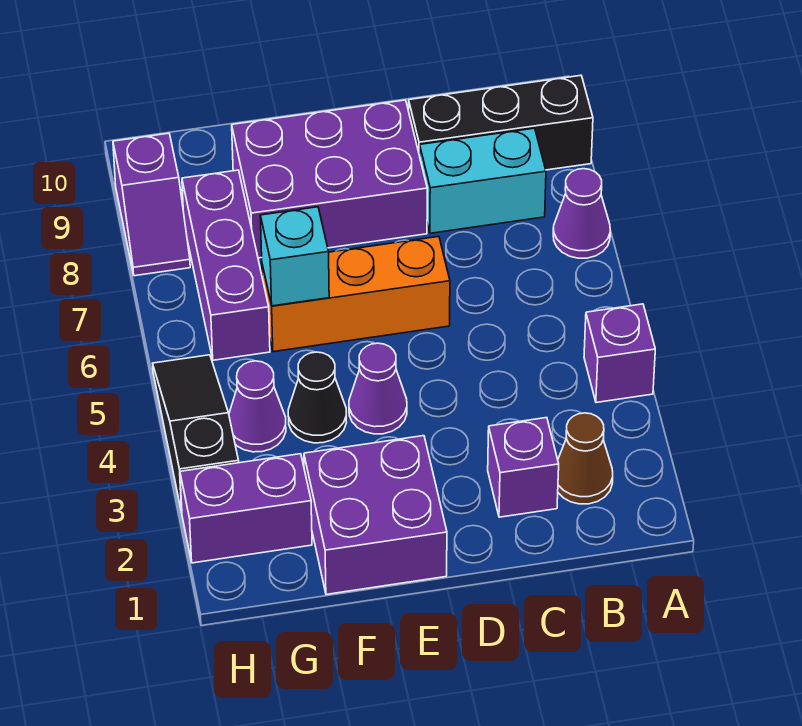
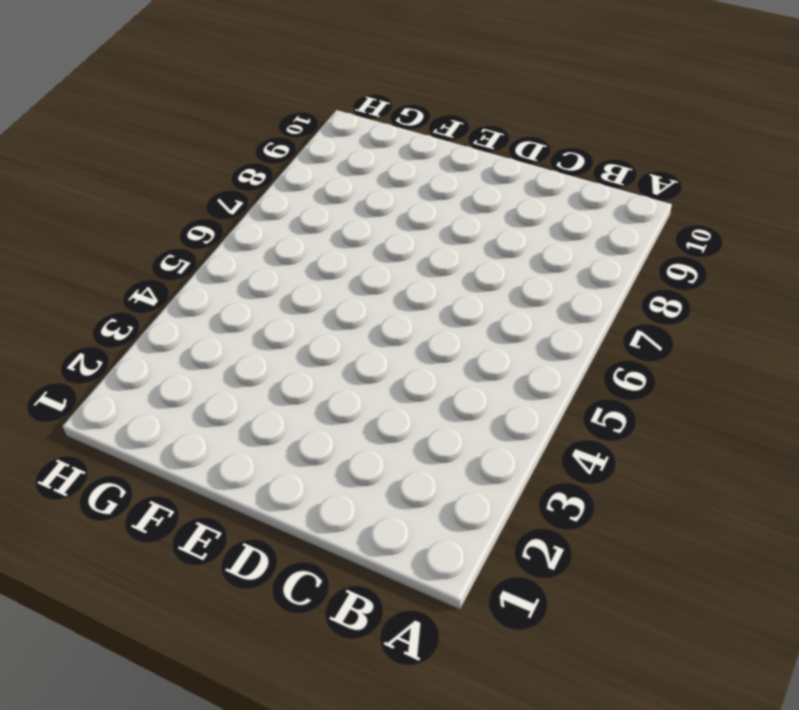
none -> purple brick A4 level 1
none -> purple cone A7 level 1
none -> black brick A9:C9 level 1

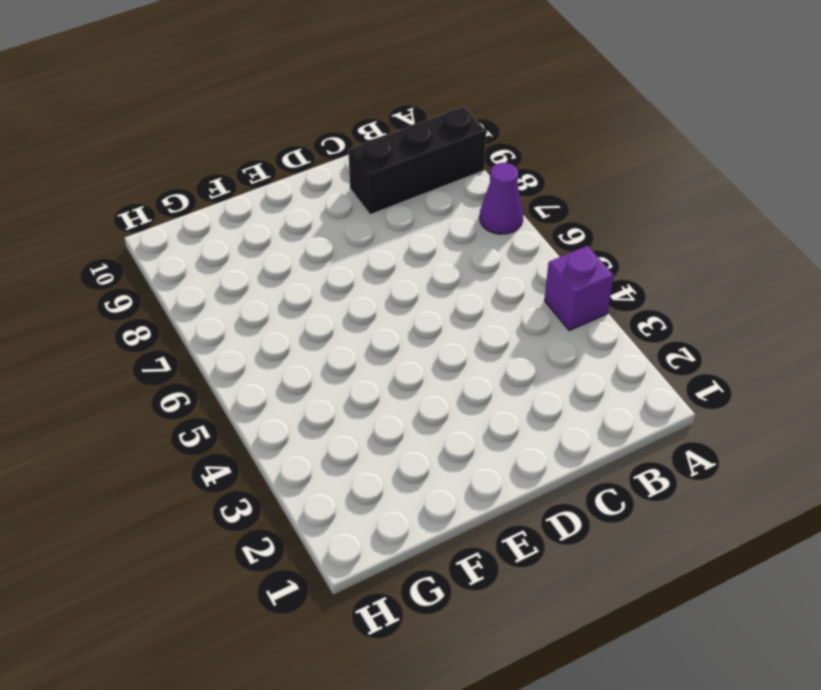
none -> brown cone B2 level 1
none -> cyan brick B8:C8 level 1
none -> purple brick C2 level 1

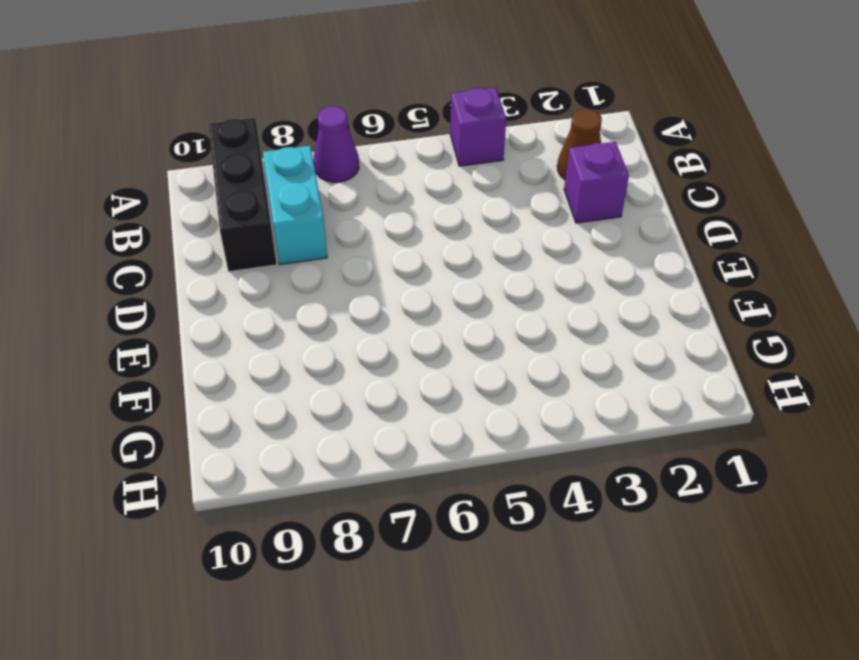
none -> orange brick D6:F6 level 1
none -> purple brick D8:F9 level 1
none -> purple brick E1:F2 level 1

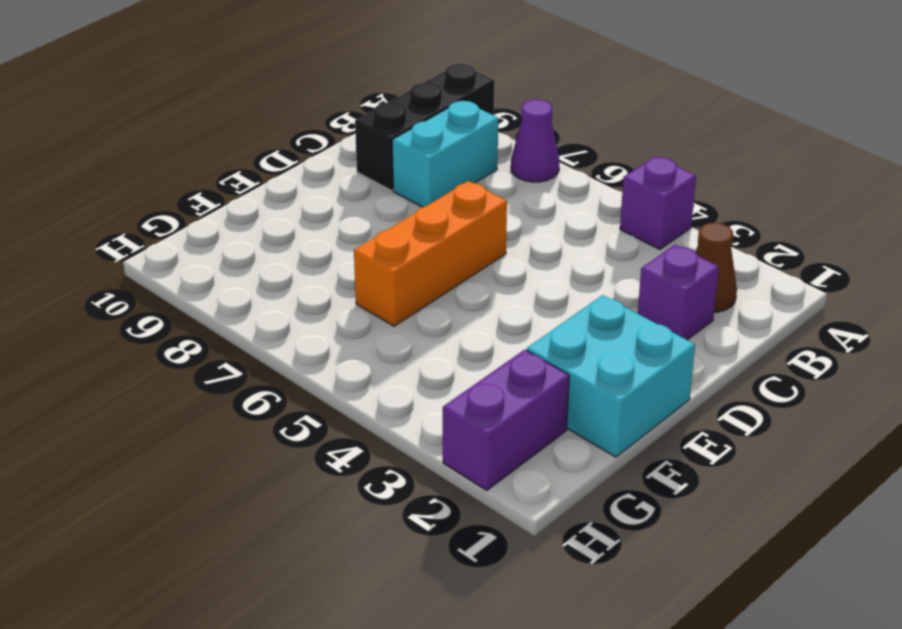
cyan brick E1:F2 level 1 -> purple brick E1:F2 level 1
none -> purple brick D8:F9 level 1
none -> purple cone E4 level 1
none -> black cone F4 level 1

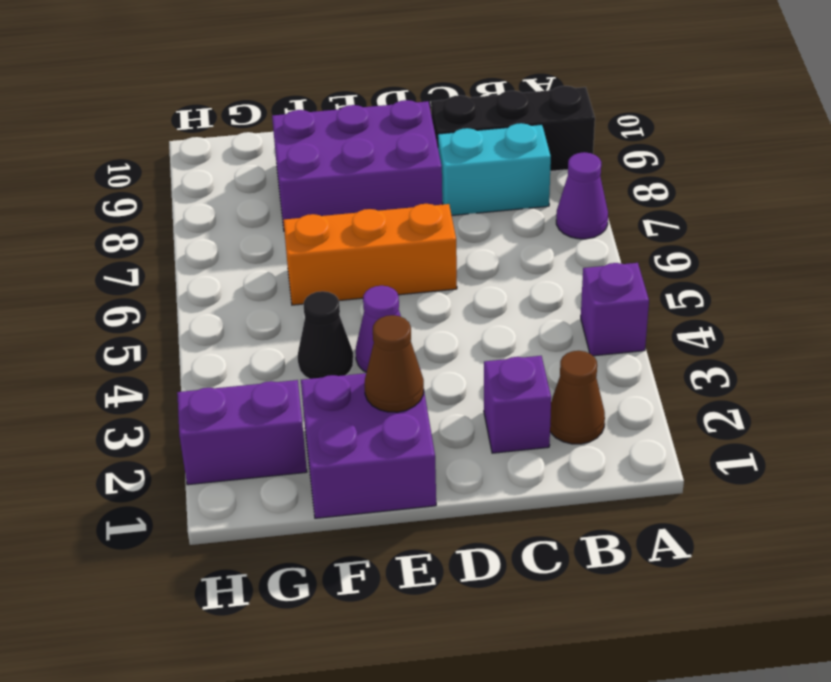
brown cone E2 level 2 -> none
none -> purple cone G4 level 1
none -> purple brick G6:G8 level 1
none -> black slope H3:H5 level 1 top 3

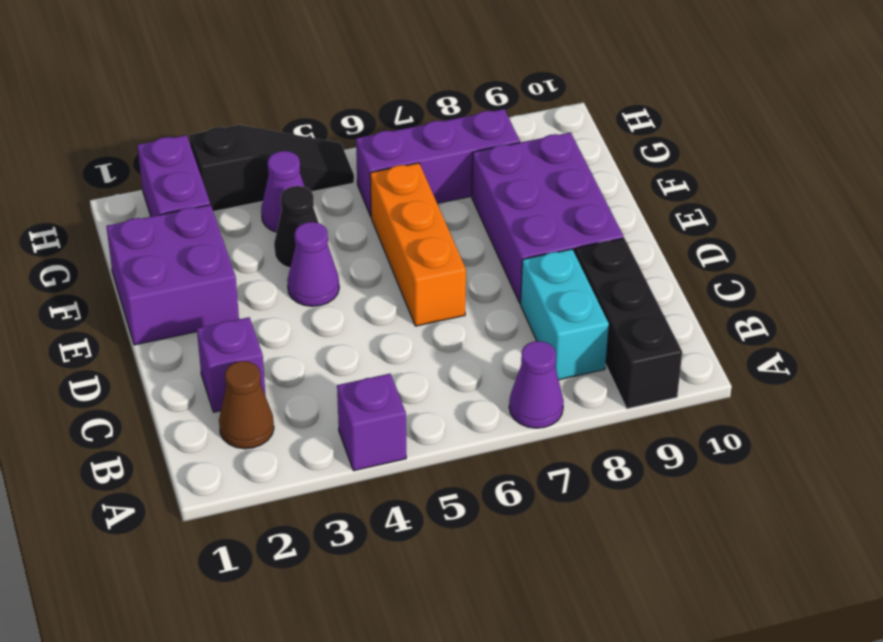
none -> purple slope H8:H9 level 1 top 9
none -> cyan brick F6 level 2

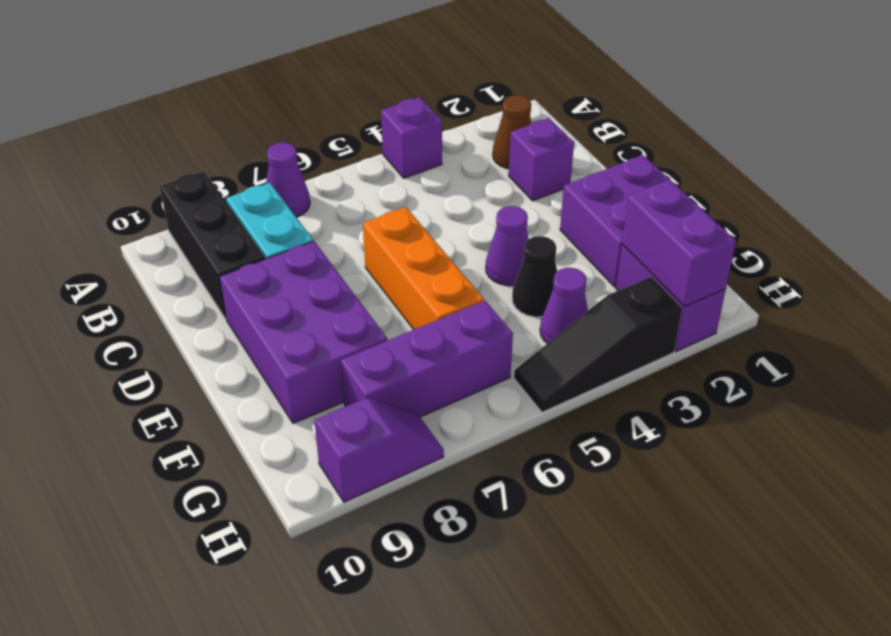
purple brick G2:H2 level 2 -> none
none -> cyan brick F6 level 2

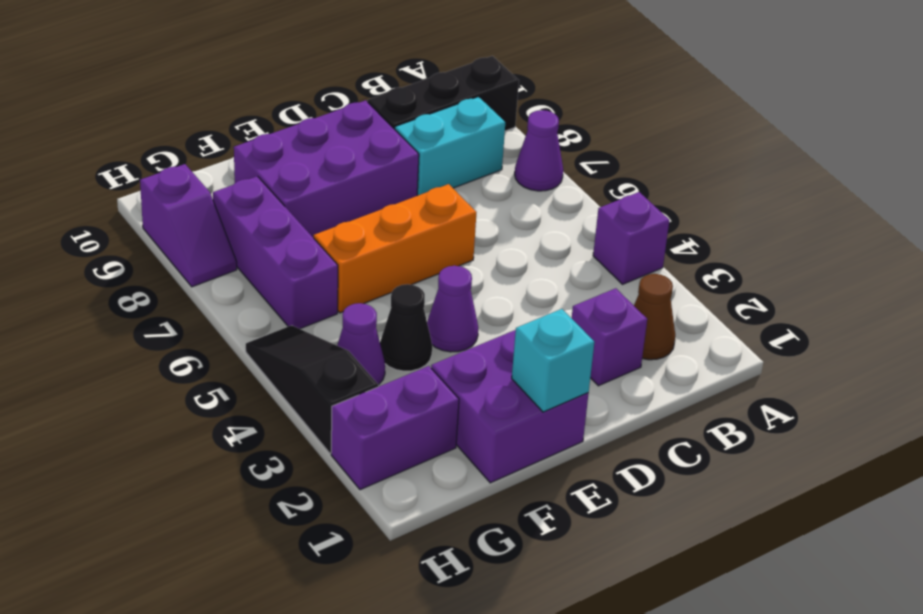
cyan brick E1 level 2 -> cyan brick F6 level 2

